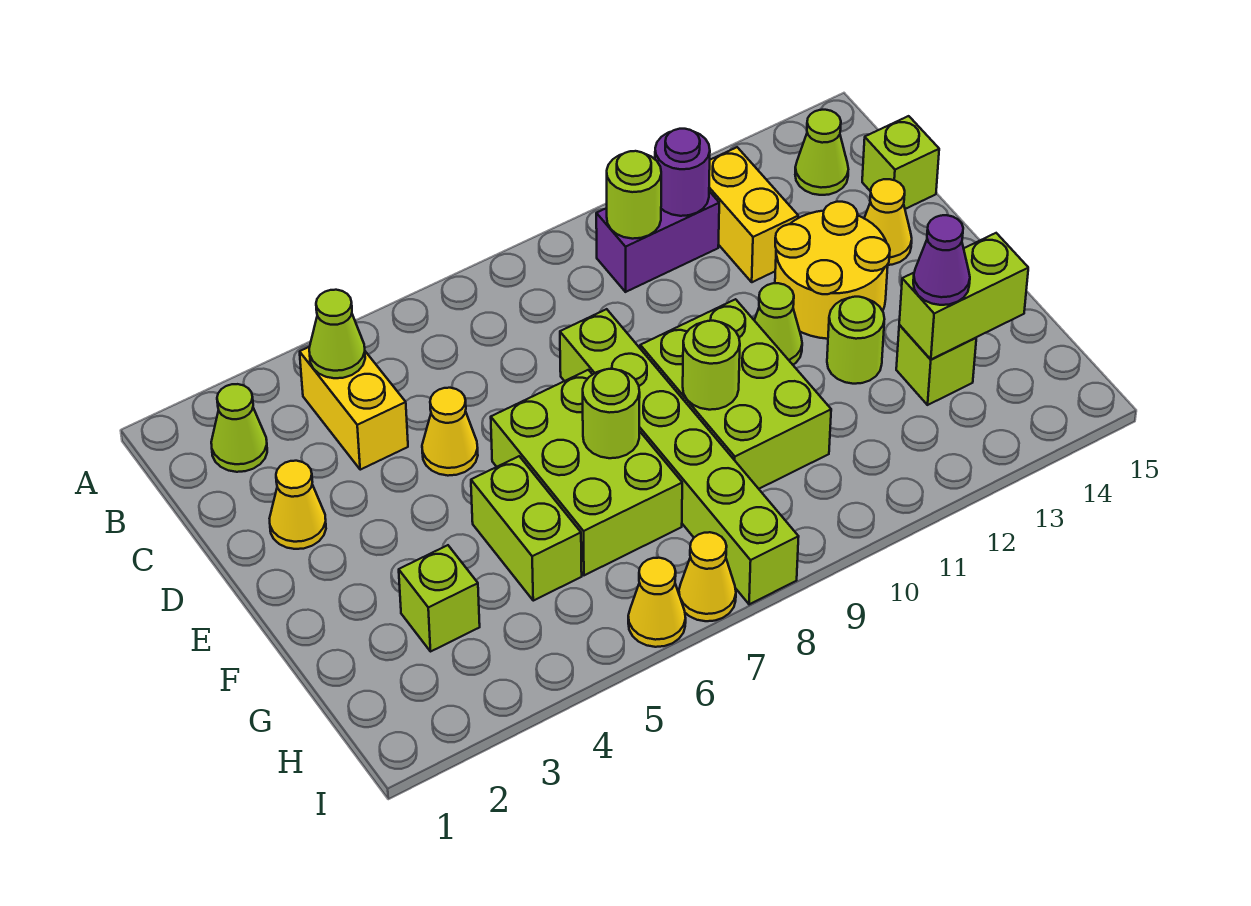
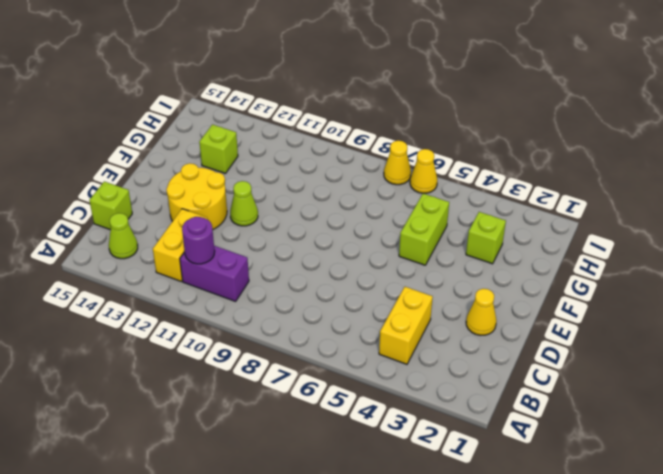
none -> lime cone B2 level 1
none -> yellow cone D5 level 1
none -> lime brick D8:I8 level 1

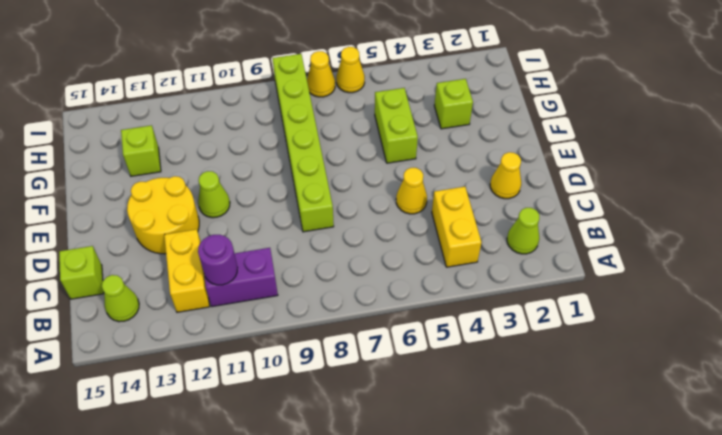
none -> yellow cone D14 level 1
none -> lime brick E6:G7 level 1
none -> lime brick E9:G10 level 1

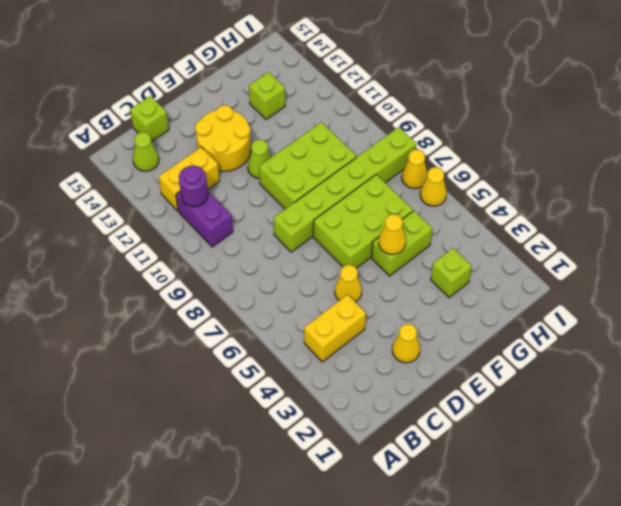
yellow cone F5 level 2 -> yellow cone D14 level 1
none -> lime cone B2 level 1
none -> lime round brick F12 level 1
none -> lime cone B4 level 2

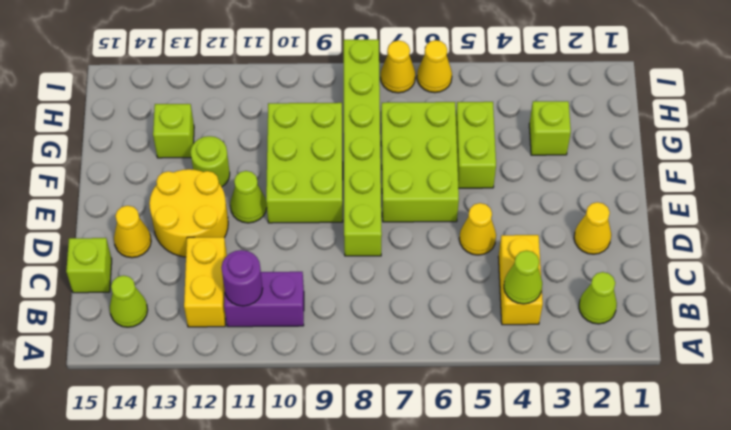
none -> lime round brick B10 level 2
none -> lime round brick F7 level 2
none -> lime round brick F9 level 2

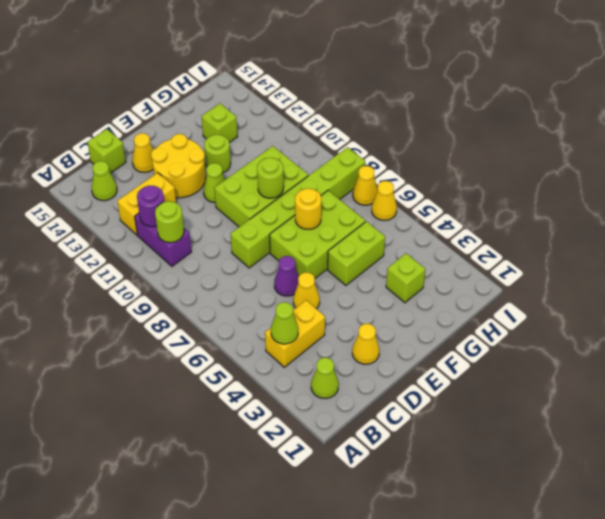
purple cone D6 level 1 -> purple cone G13 level 3
yellow round brick F7 level 2 -> lime round brick F7 level 2
none -> lime brick G13:G14 level 2

